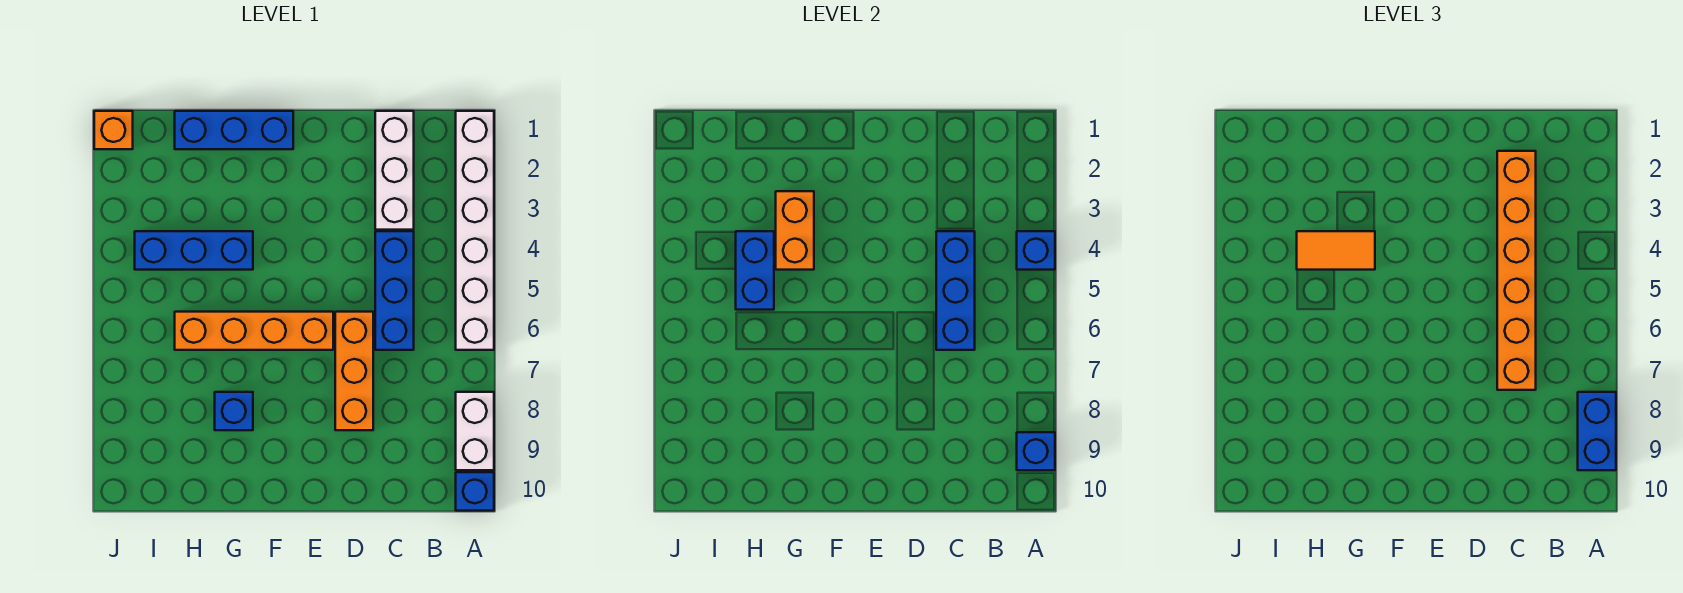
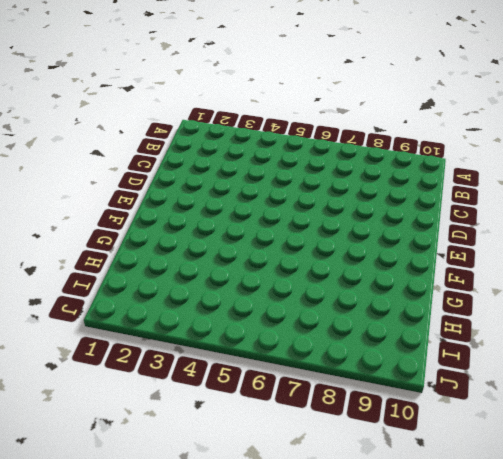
none -> white brick A1:A6 level 1
none -> white brick A8:A9 level 1
none -> blue brick A10 level 1

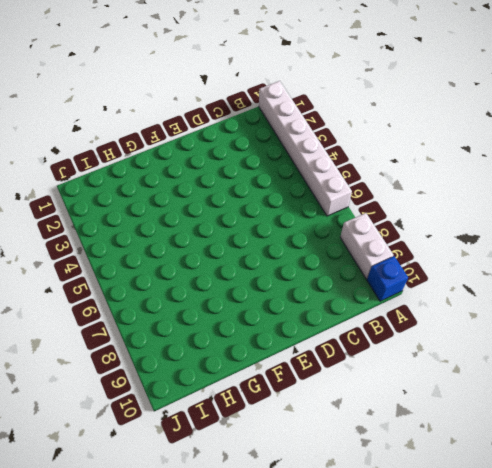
none -> white brick C1:C3 level 1
none -> blue brick C4:C6 level 1
none -> orange brick D6:D8 level 1

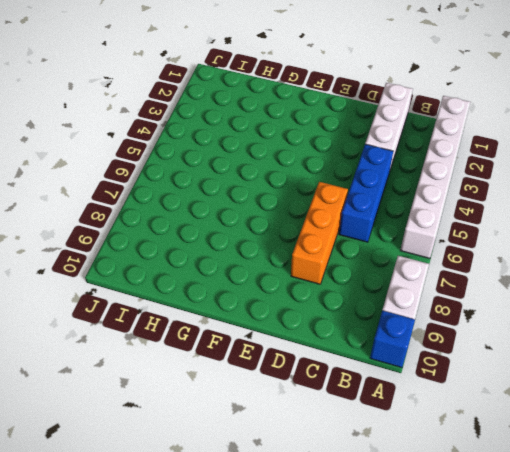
none -> orange brick E6:H6 level 1
none -> blue brick F1:H1 level 1
none -> blue brick G4:I4 level 1

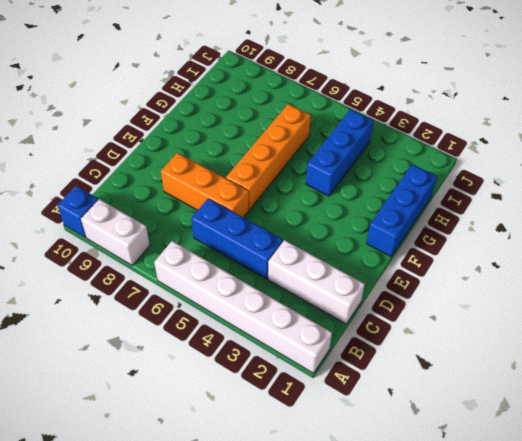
none -> blue brick G8 level 1
none -> orange brick J1 level 1
none -> blue brick A4 level 2

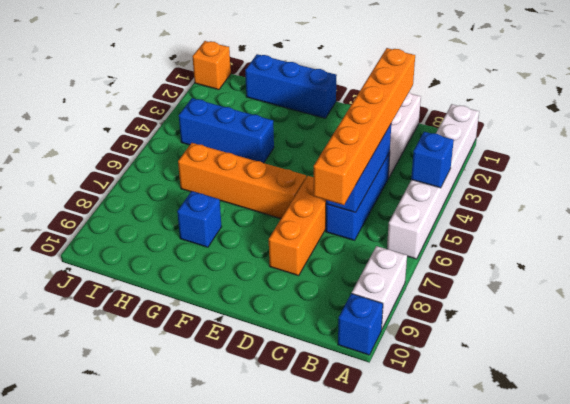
none -> blue brick A9 level 2
none -> orange brick G3:G4 level 2
none -> blue brick H4:H5 level 2

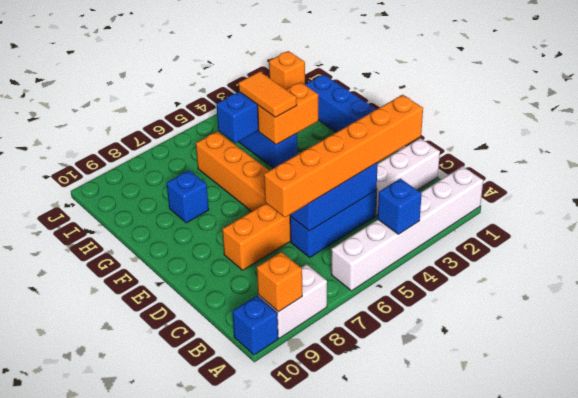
orange brick A9 level 2 -> blue brick A9 level 2
none -> blue brick A8:A9 level 3

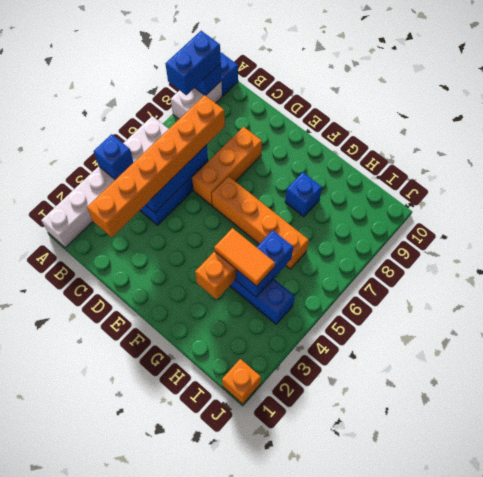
none -> white brick C1:C3 level 1
none -> blue brick F1:H1 level 1

